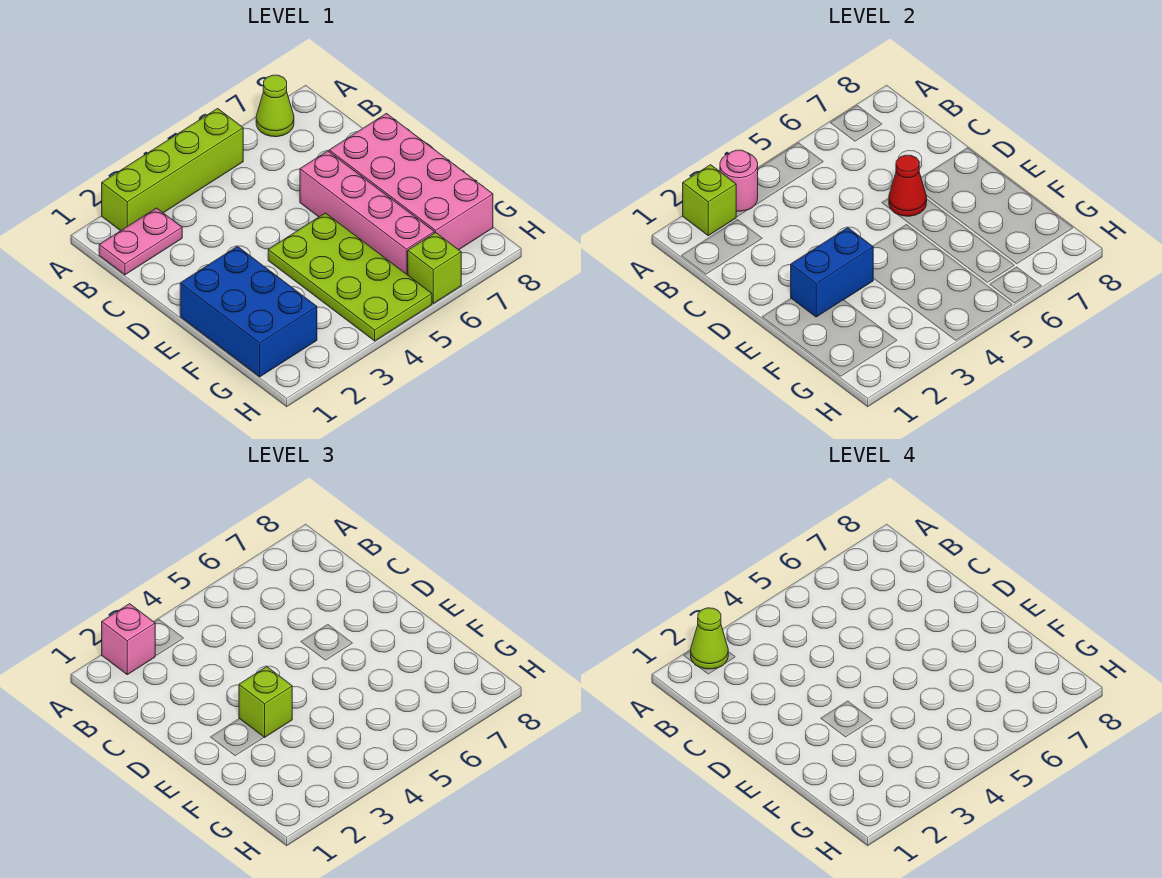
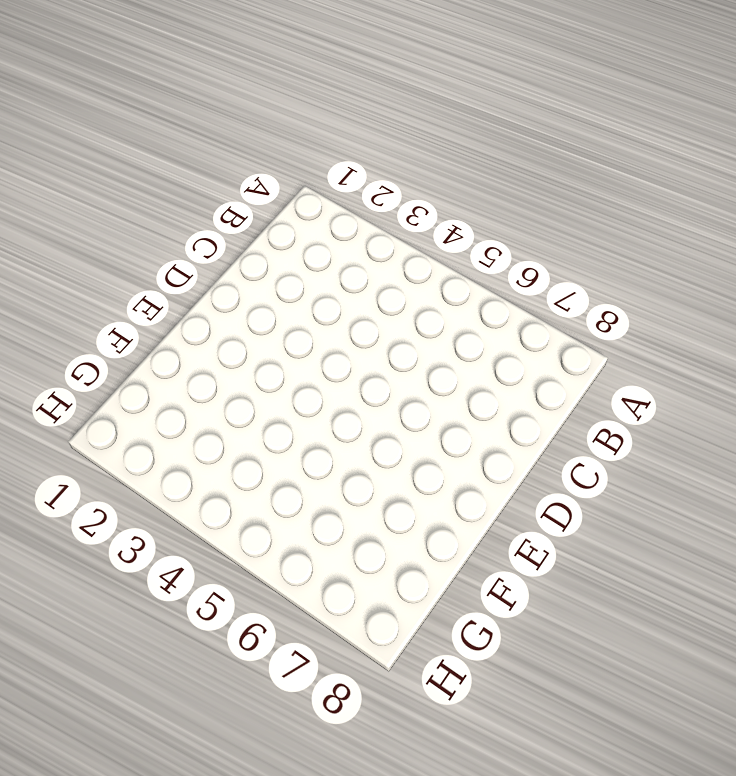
none -> lime brick A2:A5 level 1
none -> lime cone A7 level 1
none -> pink plate B1:B2 level 1

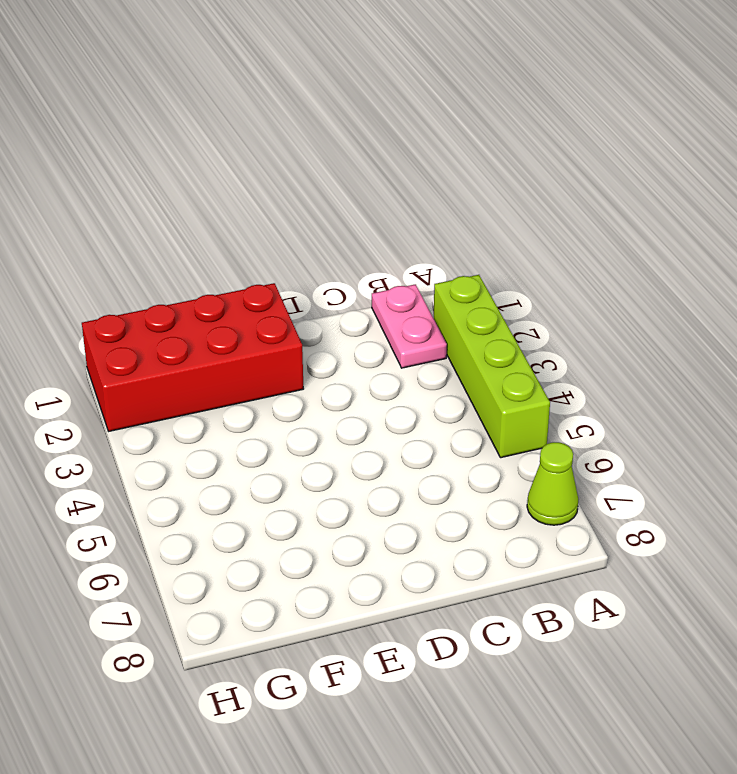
red brick E1:H2 level 1 -> blue brick E1:G2 level 1
none -> pink brick D6:G6 level 1
none -> pink brick D7:G8 level 1
none -> lime plate E4:H5 level 1

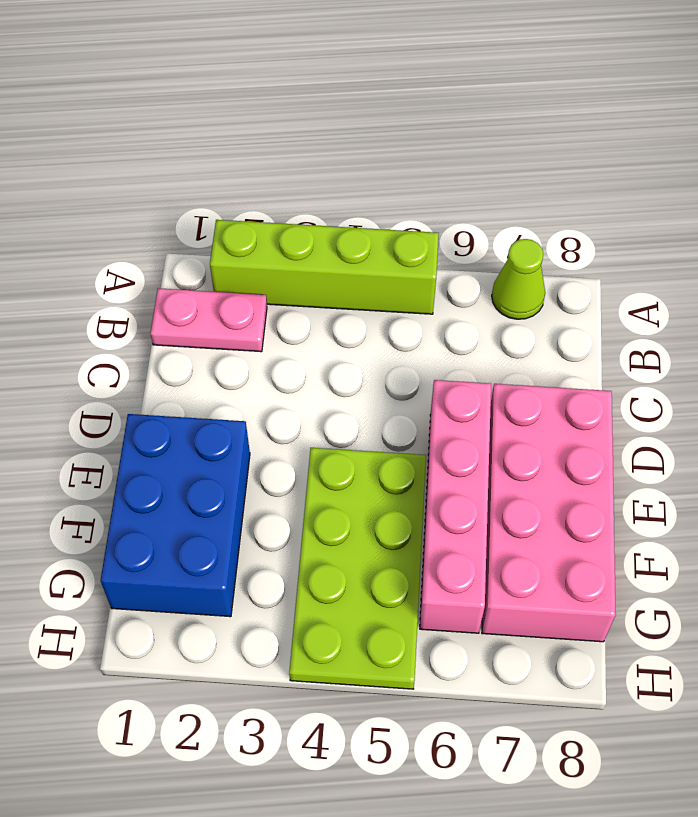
none -> lime brick H6 level 1
none -> lime brick A2 level 2
none -> pink round brick A3 level 2

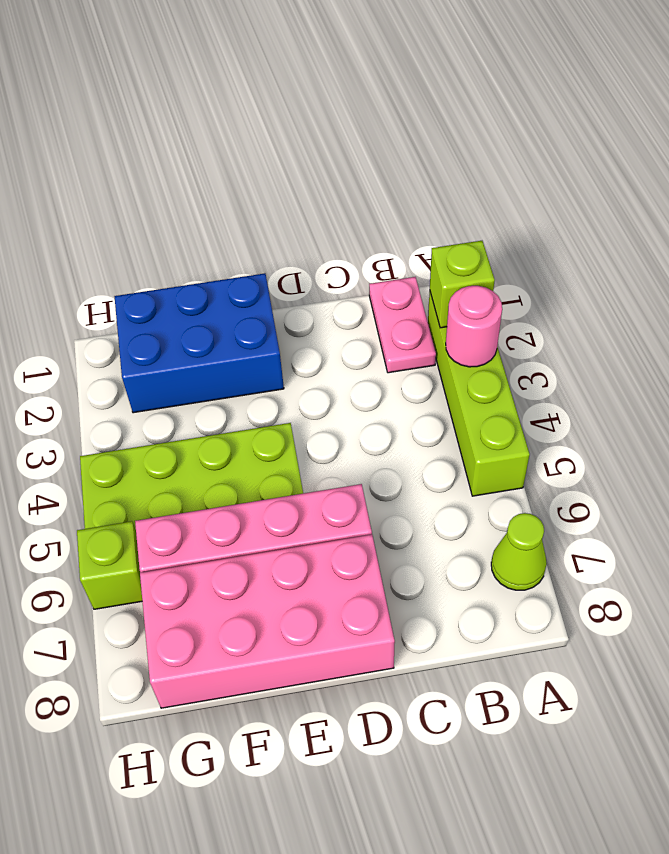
none -> red cone D6 level 2
none -> blue brick E2:E3 level 2
none -> pink brick A2 level 3

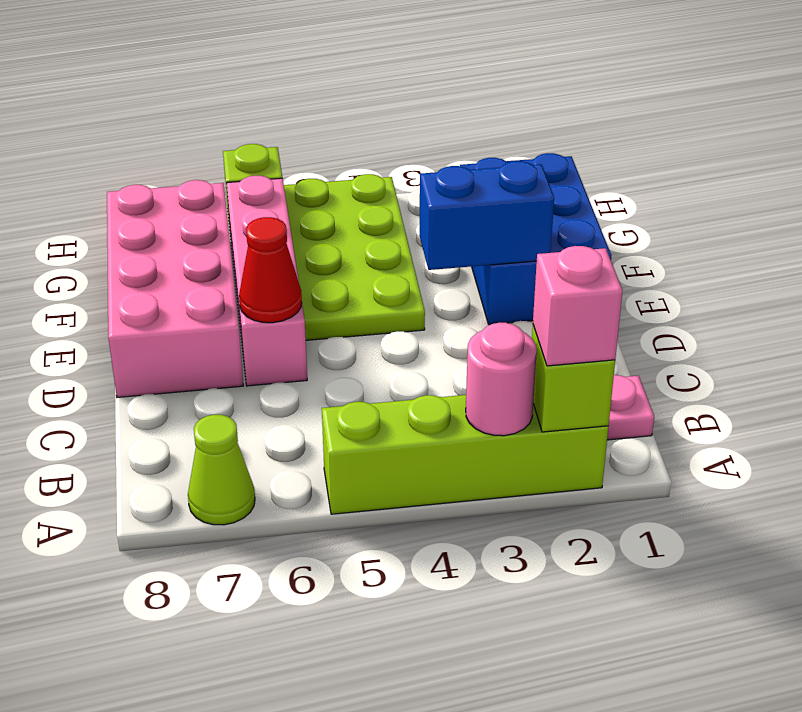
none -> lime brick E3 level 3
none -> lime cone A2 level 4

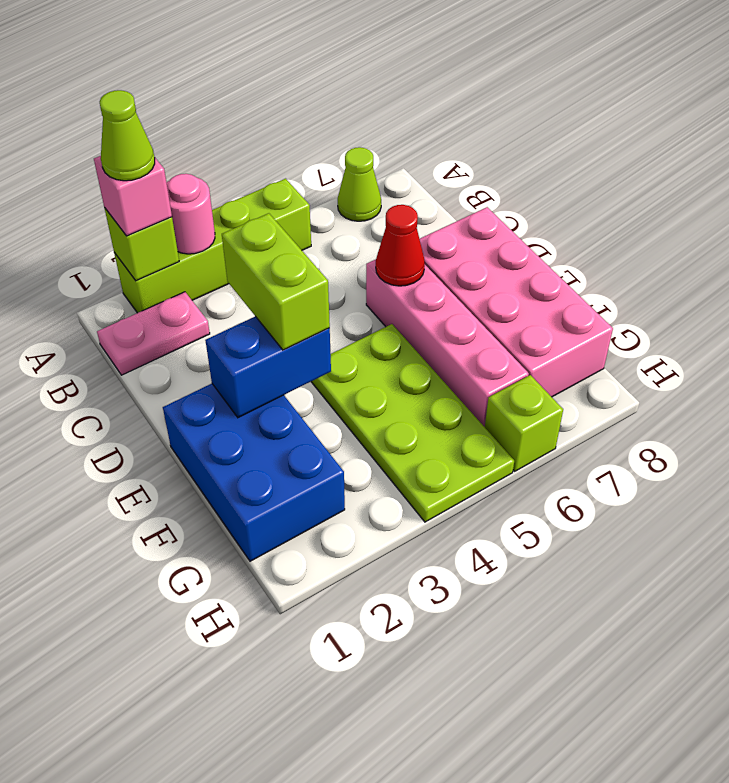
lime brick D3:E3 level 3 -> lime brick E3 level 3

